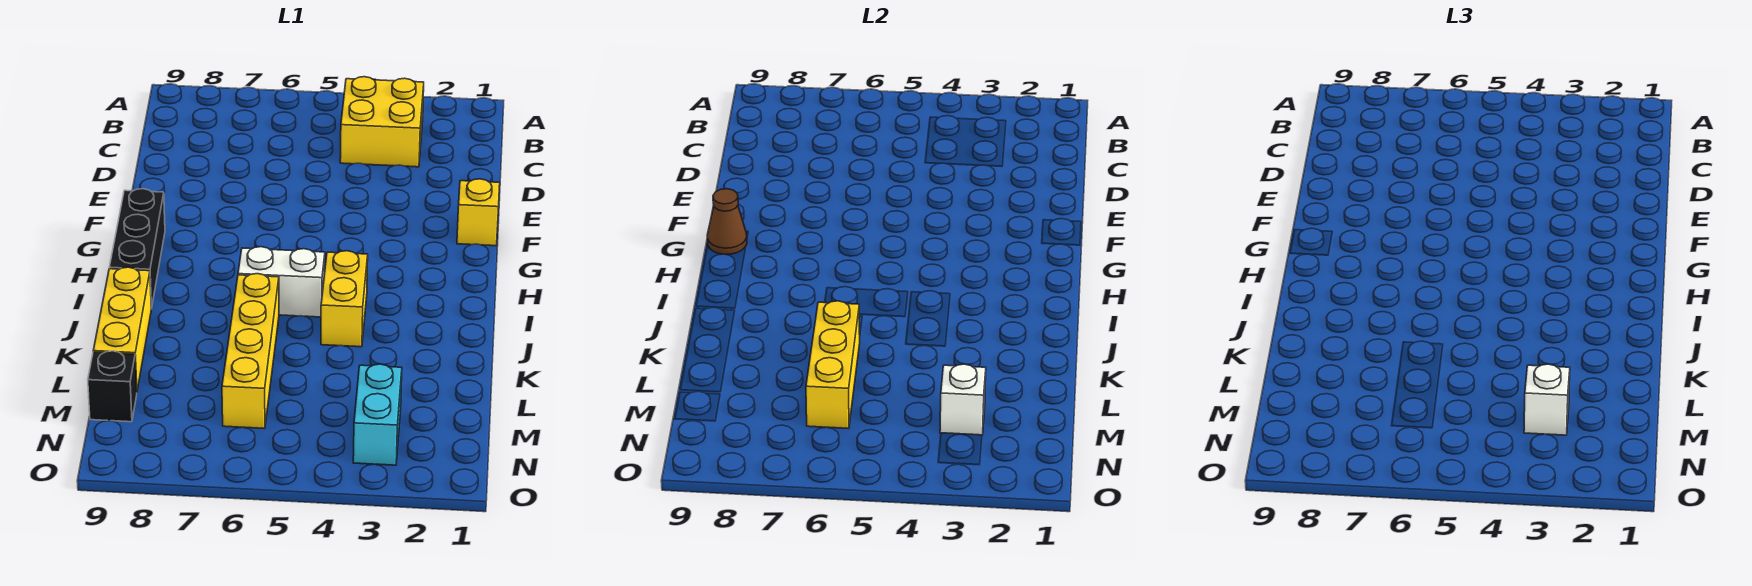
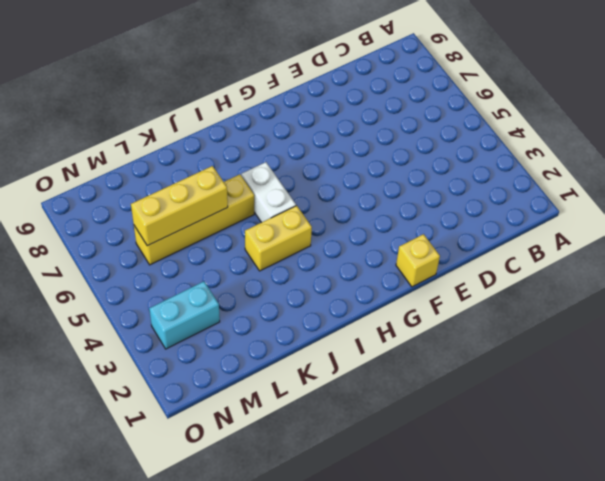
none -> yellow brick B3:C4 level 1
none -> black brick G9:I9 level 1
none -> yellow brick J9:L9 level 1

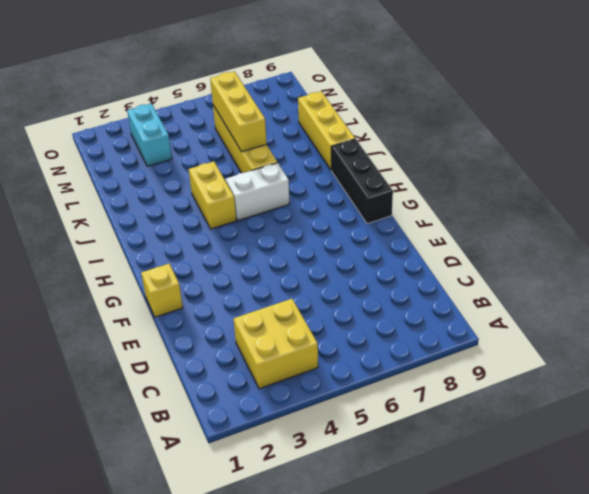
none -> black brick M9 level 1
none -> brown cone G9 level 2
none -> white brick M3 level 2

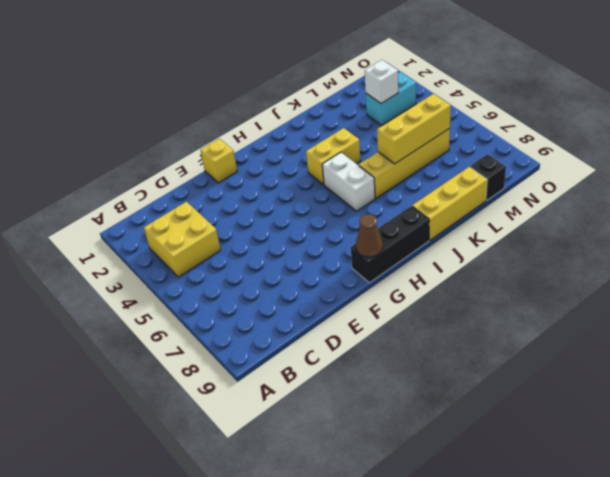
none -> white brick M3 level 3

